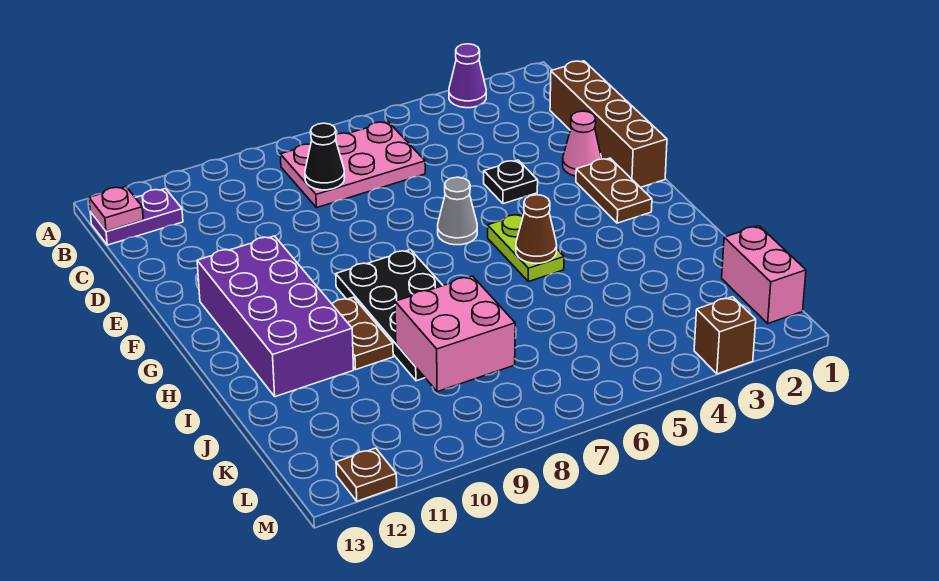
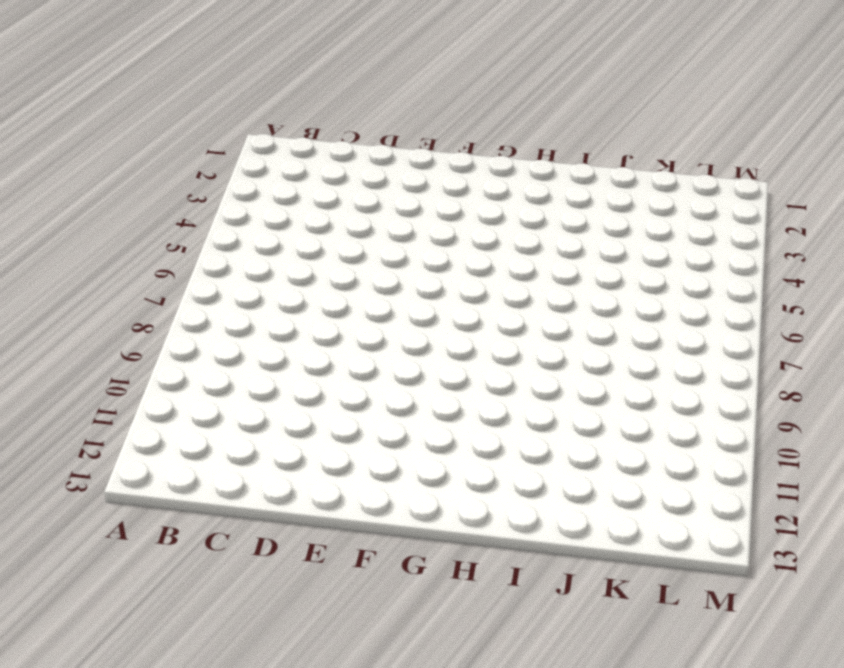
none -> purple cone A3 level 1
none -> pink plate B6:C8 level 1
none -> purple plate B12:B13 level 1

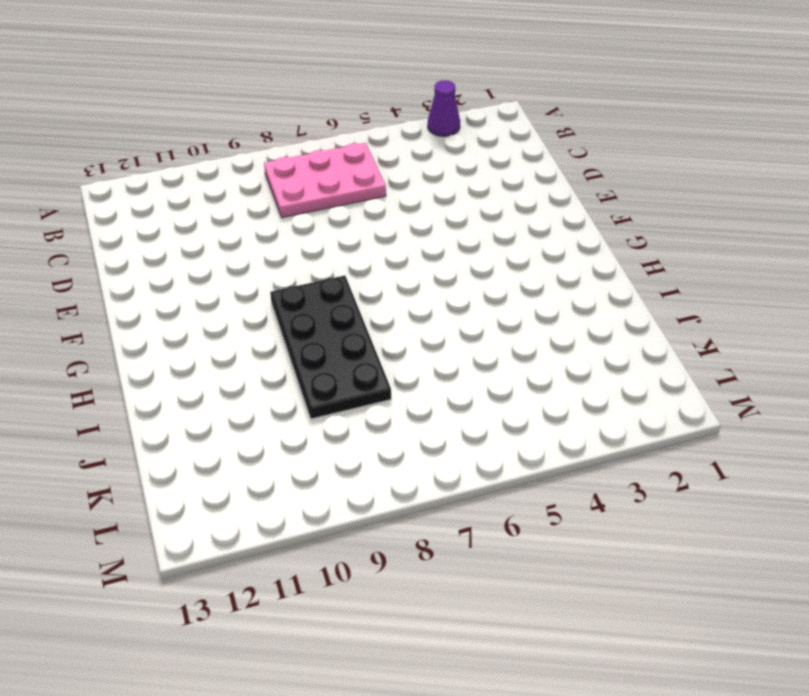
none -> purple plate B12:B13 level 1
none -> brown brick C1:F1 level 1
none -> pink cone E2 level 1

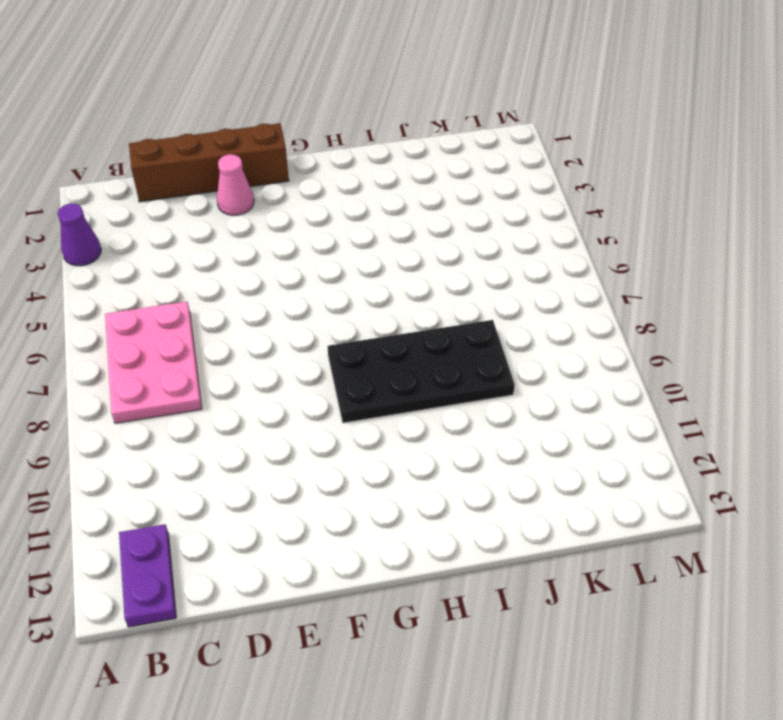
none -> black plate E4 level 1
none -> brown plate F2:G2 level 1
none -> grey cone F6 level 1

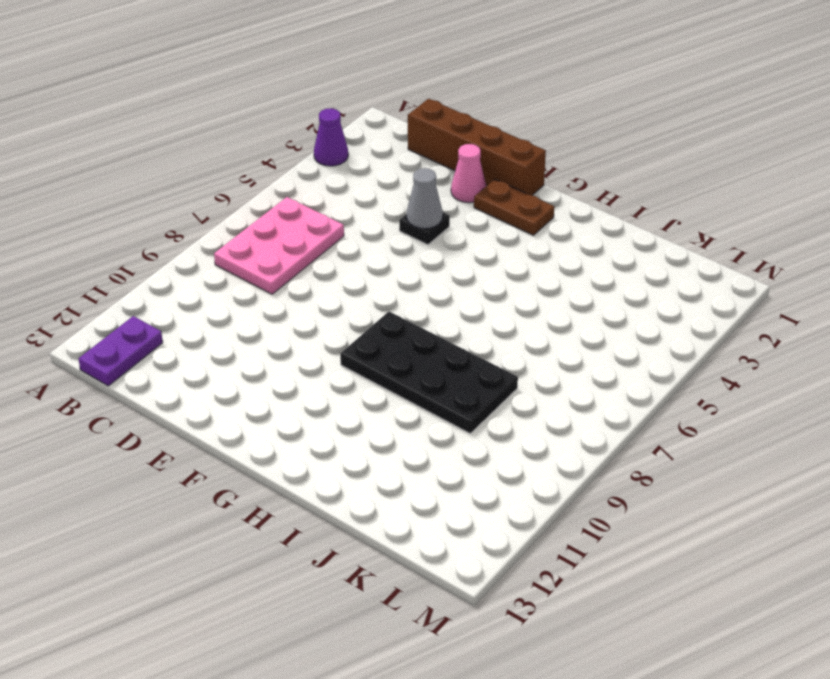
grey cone E4 level 2 -> grey cone F6 level 1
none -> purple brick F11:I12 level 1
none -> lime plate G5:H5 level 1
none -> brown plate H10:I10 level 1

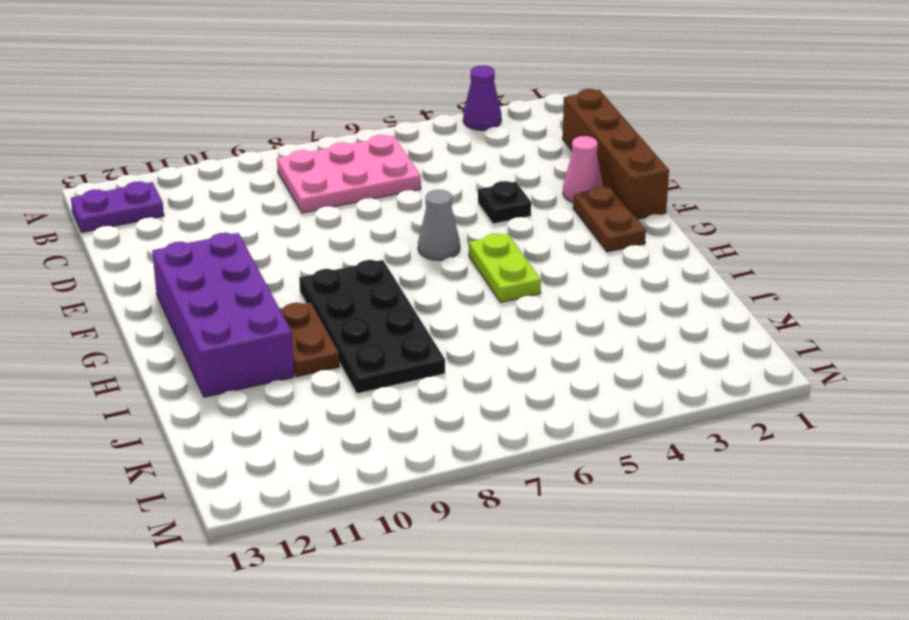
none -> pink brick K1:L1 level 1
none -> brown brick M3 level 1
none -> brown plate M12 level 1

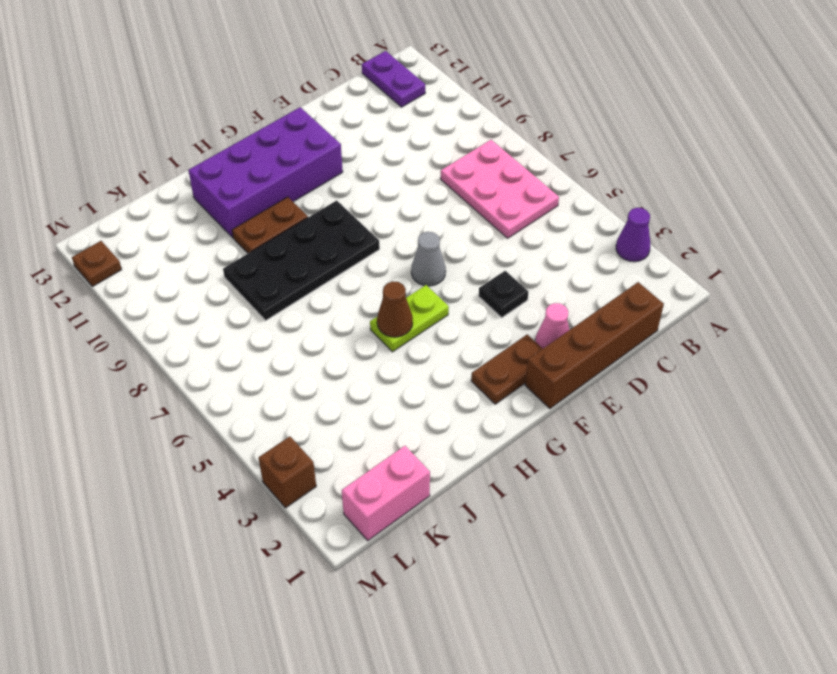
none -> pink plate B13 level 2
none -> black cone C8 level 2
none -> pink brick J8:K9 level 2

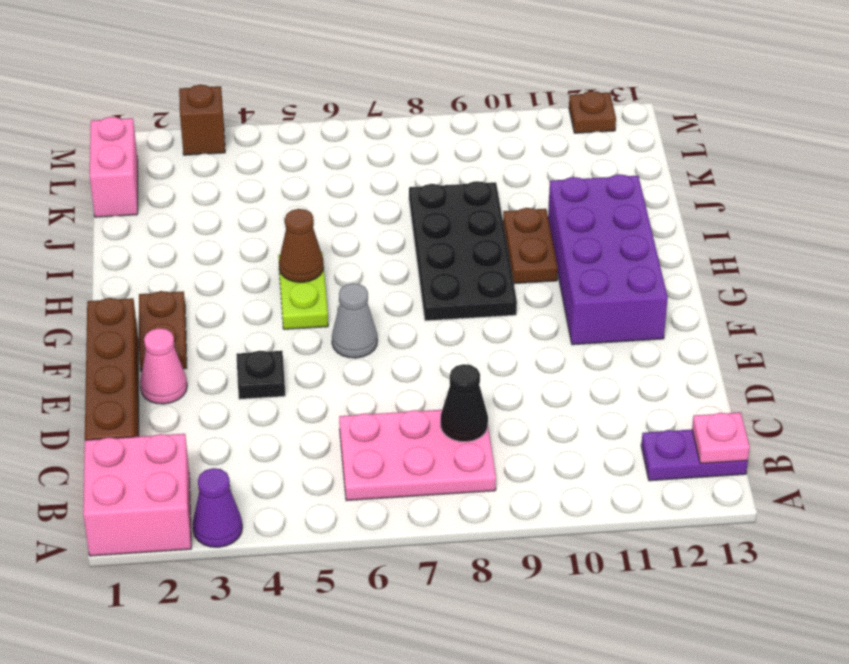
pink brick A1:B2 level 1 -> pink brick J8:K9 level 2

